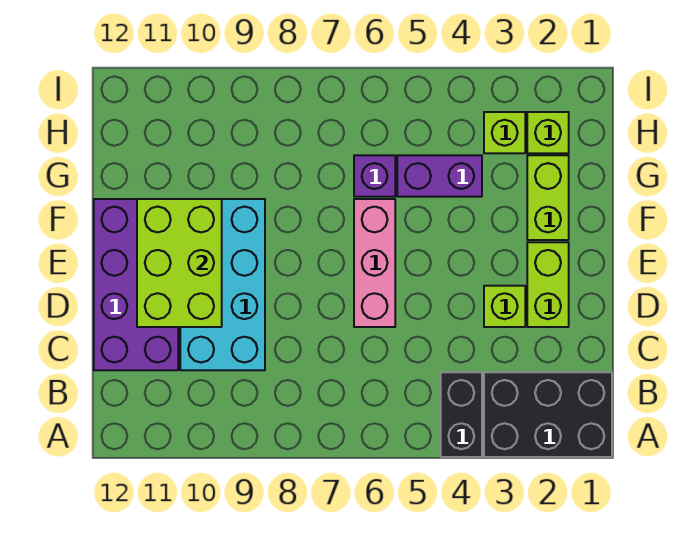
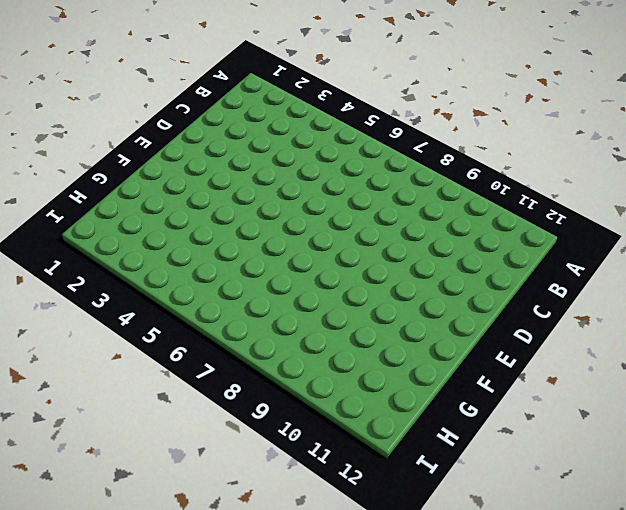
none -> black brick A1:B3 level 1
none -> black brick A4:B4 level 1
none -> cyan brick C9:F10 level 1

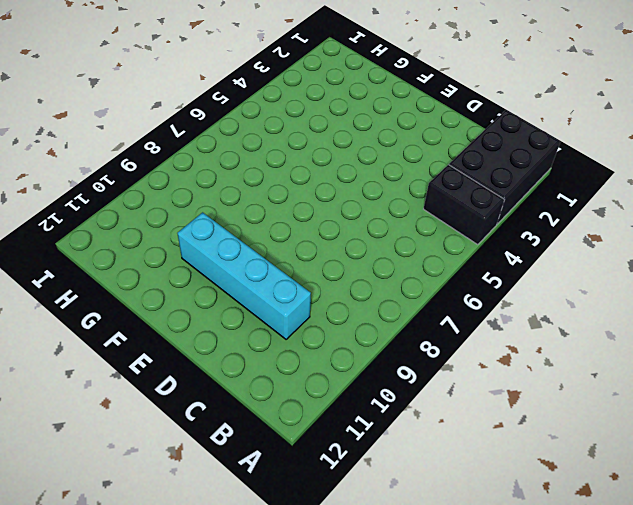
cyan brick C10:F10 level 1 -> cyan brick C9:F10 level 1
none -> purple brick C11:F12 level 1
none -> lime brick D2:E2 level 1
none -> lime brick D3 level 1

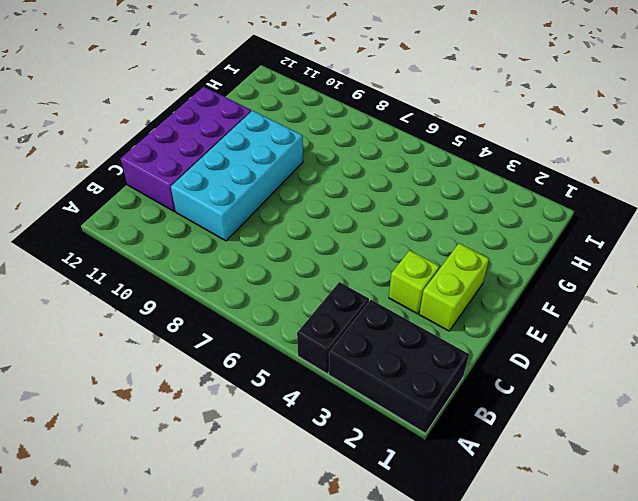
none -> pink brick D6:F6 level 1
none -> lime brick F2:G2 level 1
none -> purple brick G4:G5 level 1

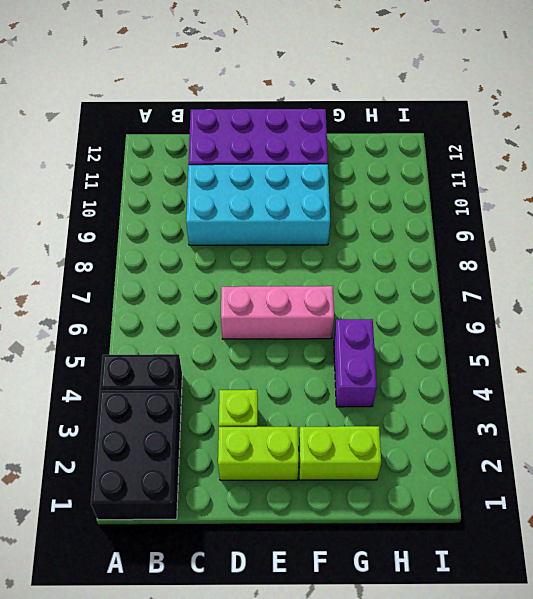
none -> purple brick G6 level 1
none -> lime brick H2 level 1
none -> lime brick H3 level 1

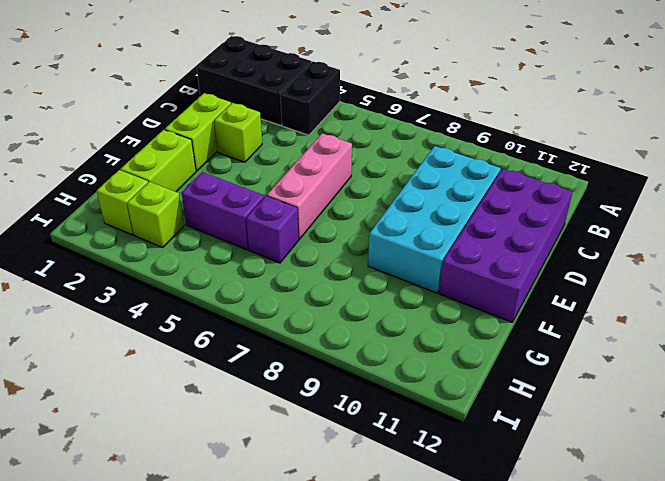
none -> lime brick D10:F11 level 2

